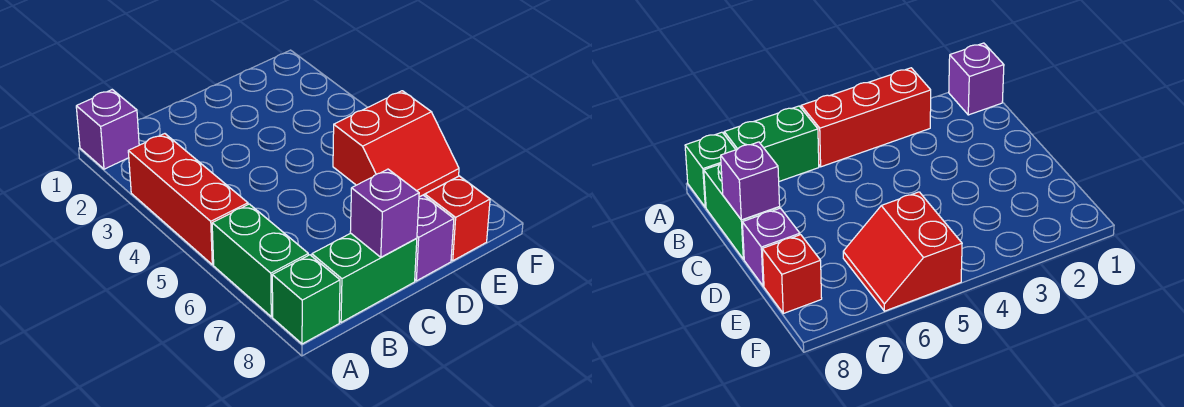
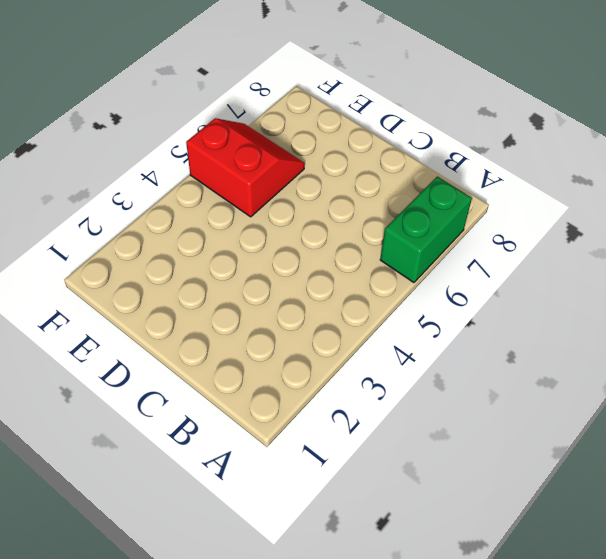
none -> purple brick A1 level 1
none -> red brick A3:A5 level 1

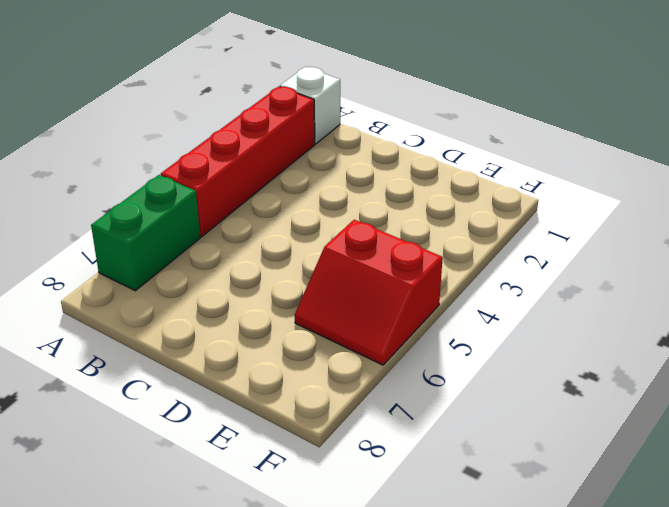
white brick A1 level 1 -> purple brick A1 level 1
red brick A2:A5 level 1 -> red brick A3:A5 level 1
none -> green brick A8 level 1
none -> green brick B8:C8 level 1

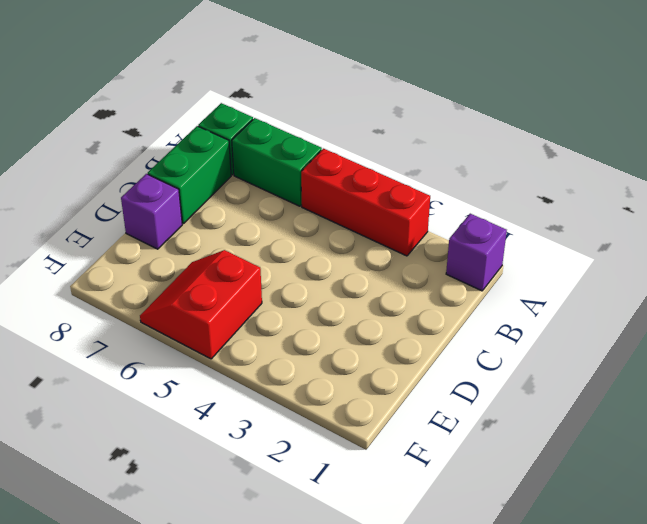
none -> red brick E8 level 1
none -> purple brick C8 level 2

